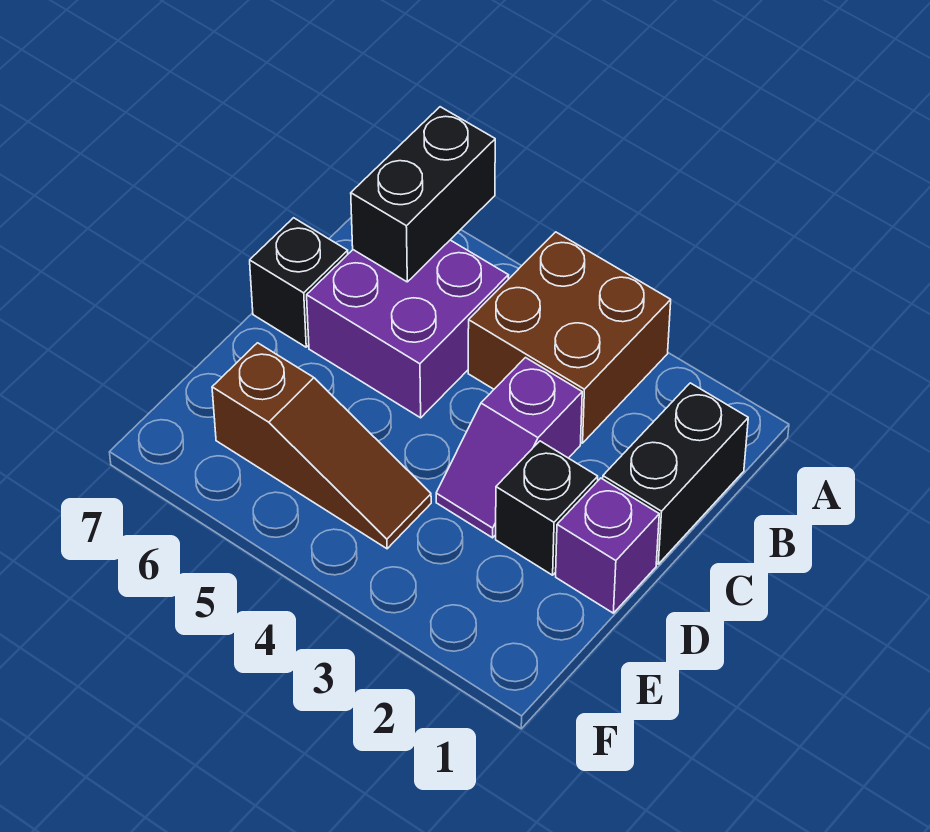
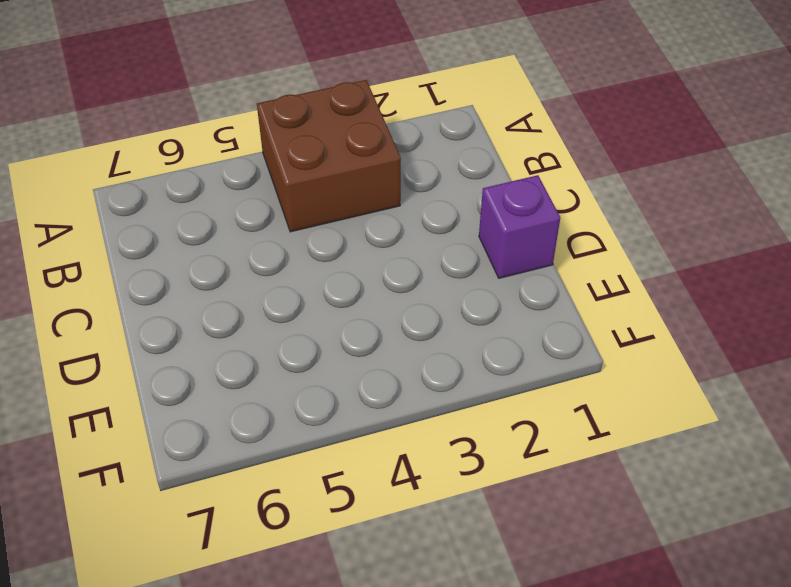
none -> black brick B1:C1 level 1
none -> purple brick B5:C6 level 1

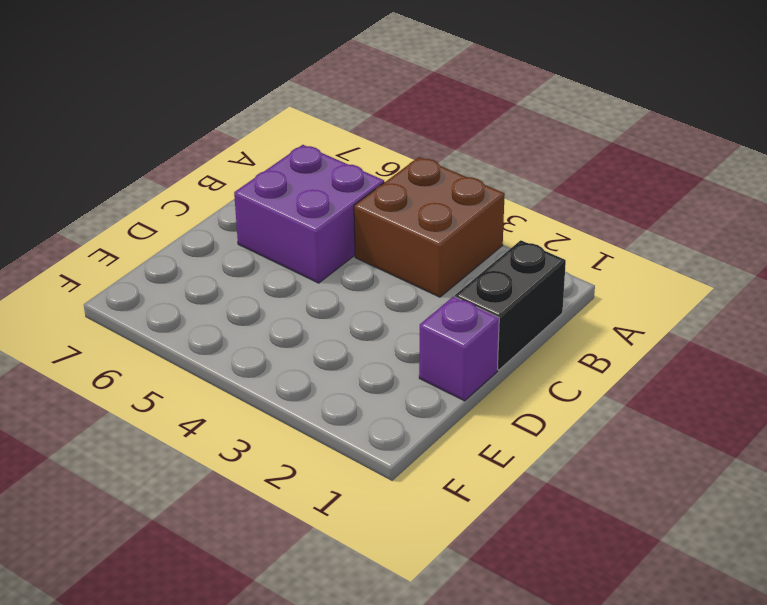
none -> purple slope C3:D3 level 1 top C
none -> black brick C7 level 1

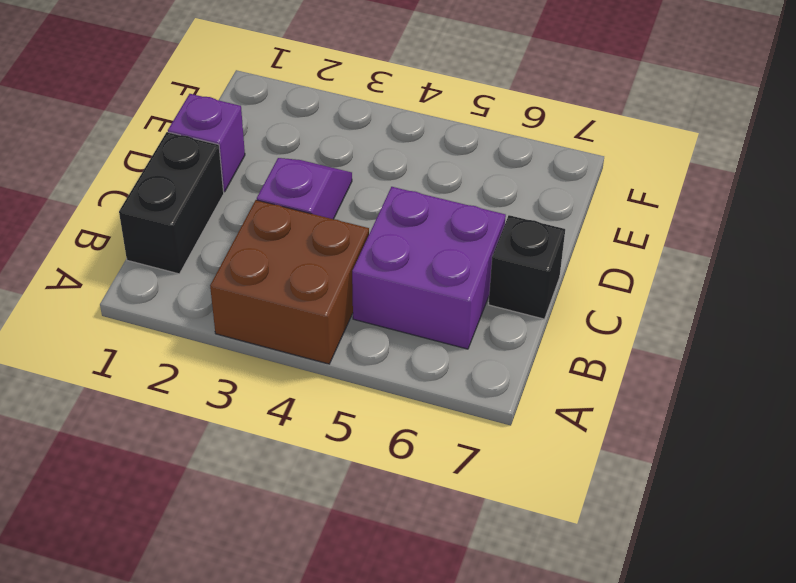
none -> black brick D2 level 1
none -> brown slope E4:E6 level 1 top 6

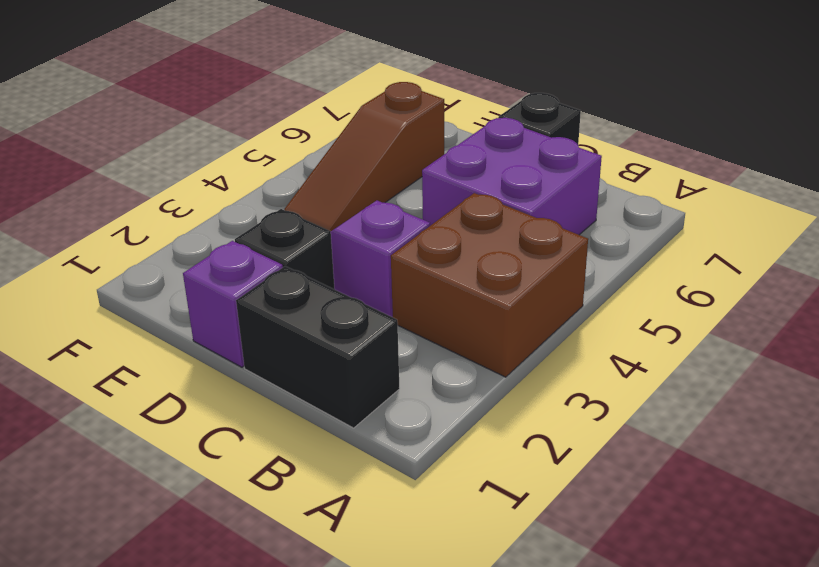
none -> black brick A6:B6 level 2

